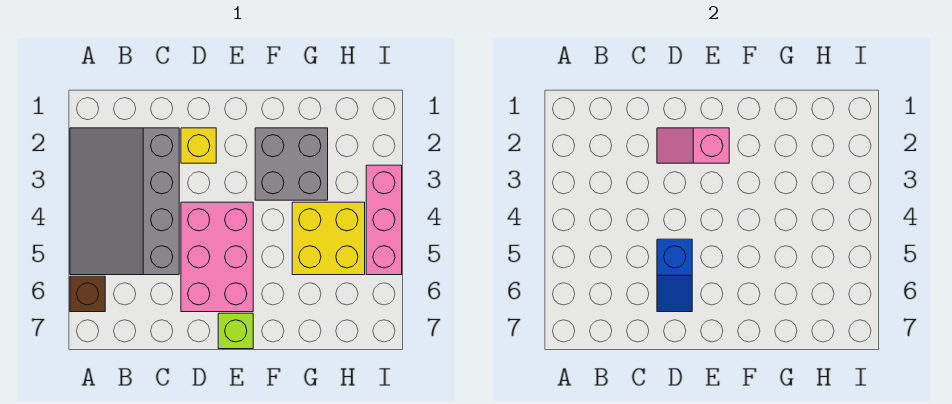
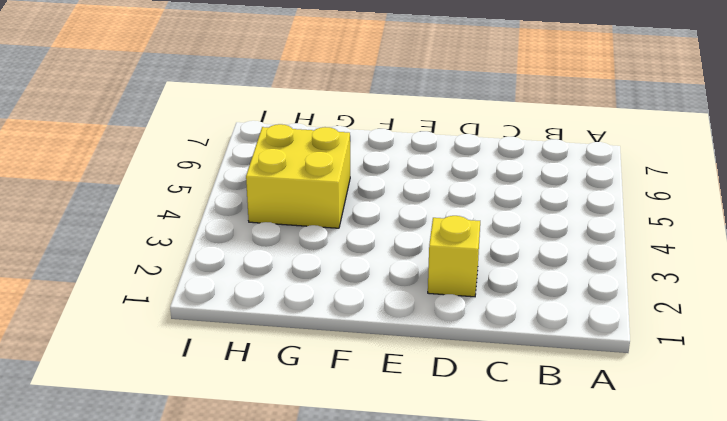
none -> grey slope A2:C5 level 1 top C
none -> brown brick A6 level 1

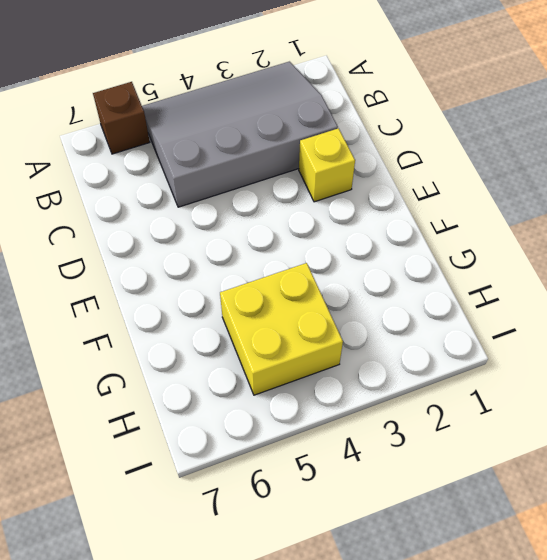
none -> pink brick D4:E6 level 1
none -> lime brick E7 level 1

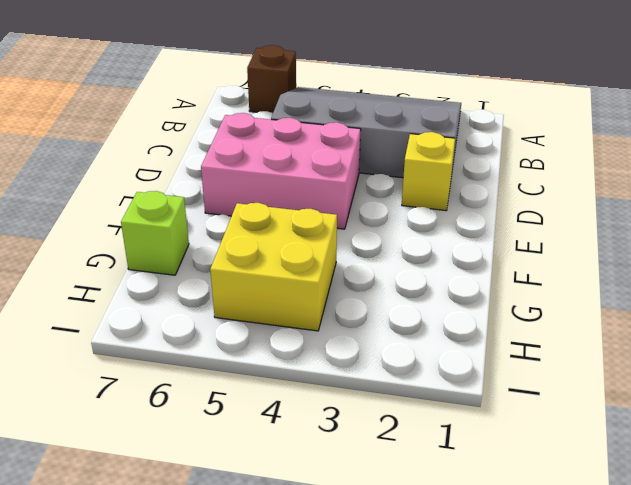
lime brick G7 level 1 -> lime brick E7 level 1
none -> grey brick F2:G3 level 1
none -> pink brick I3:I5 level 1

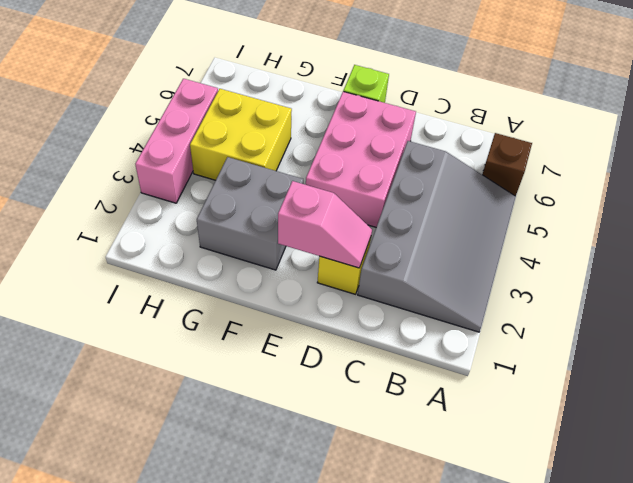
none -> blue slope D5:D6 level 2 top 5

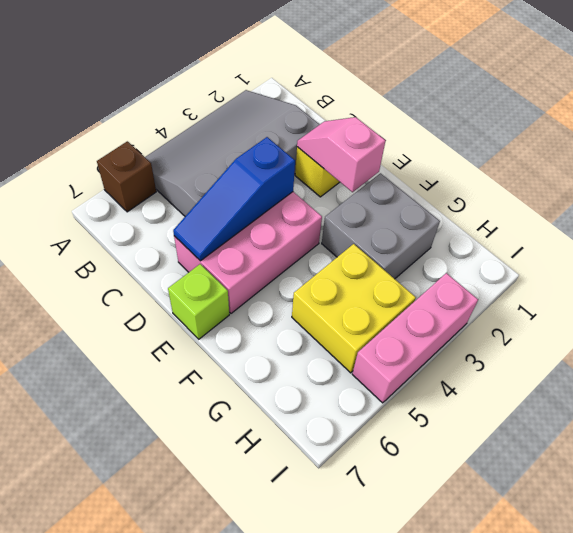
blue slope D4:D6 level 2 top 4 -> blue slope D5:D6 level 2 top 5

